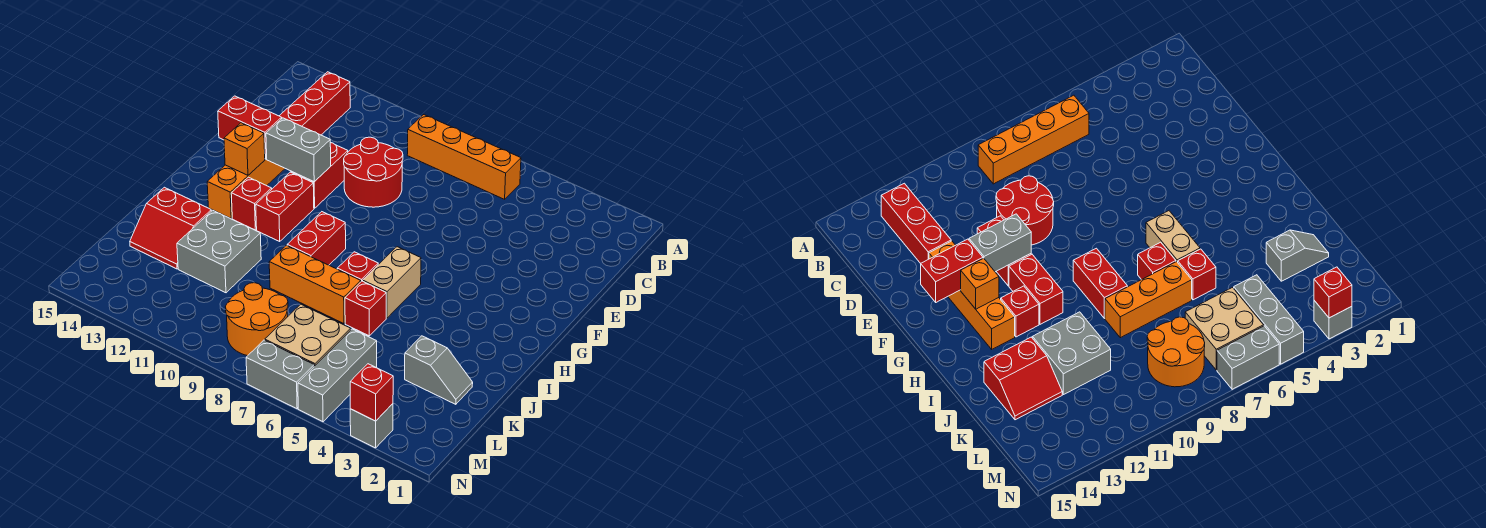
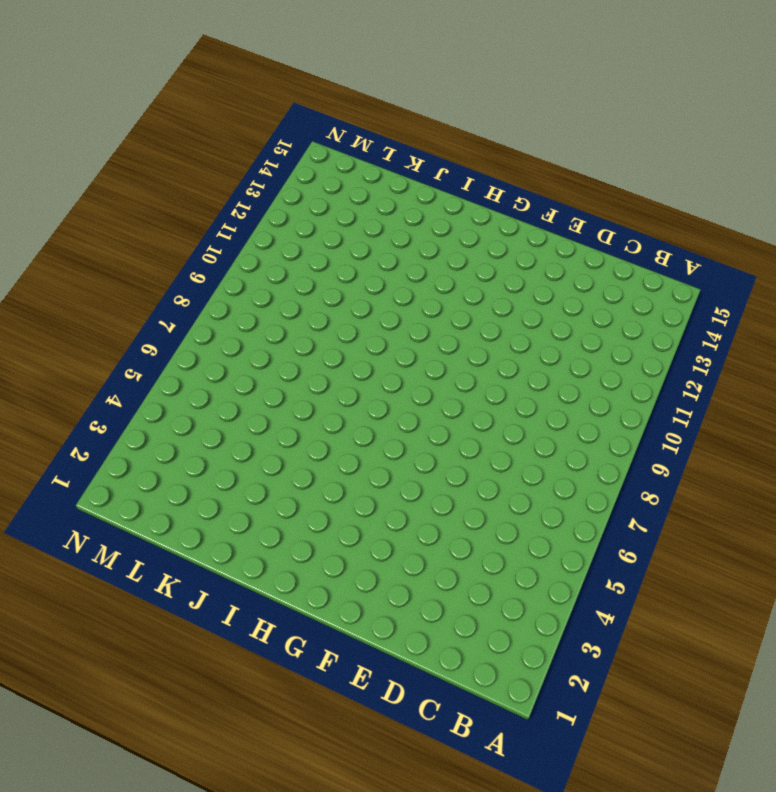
none -> orange brick B6:B9 level 1
none -> red brick B13:D13 level 1
none -> red round brick D9:E10 level 1

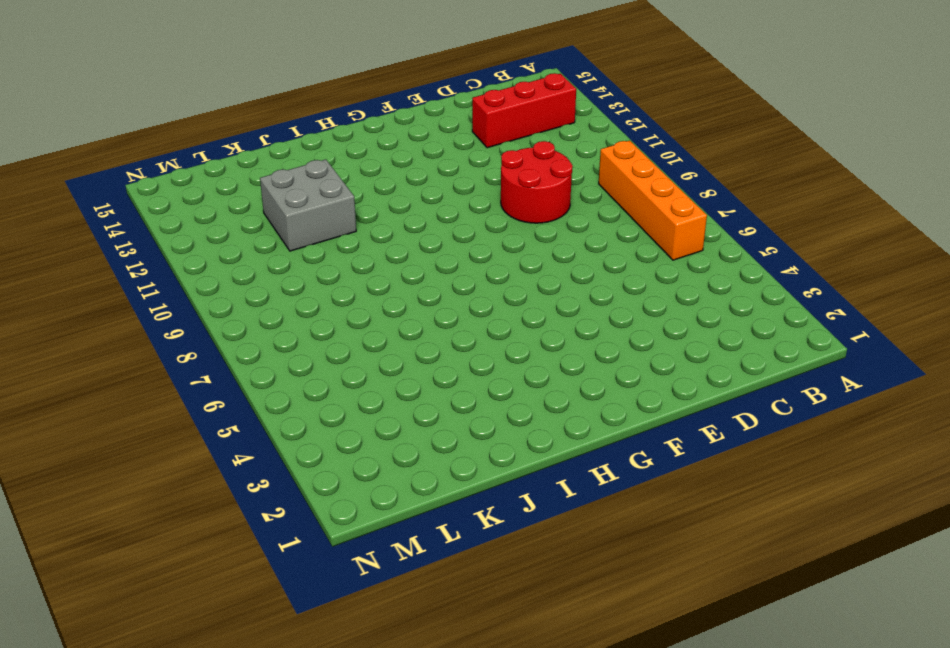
none -> red brick E11:F11 level 1
none -> orange brick E13:H13 level 1
none -> red brick G11:H11 level 1

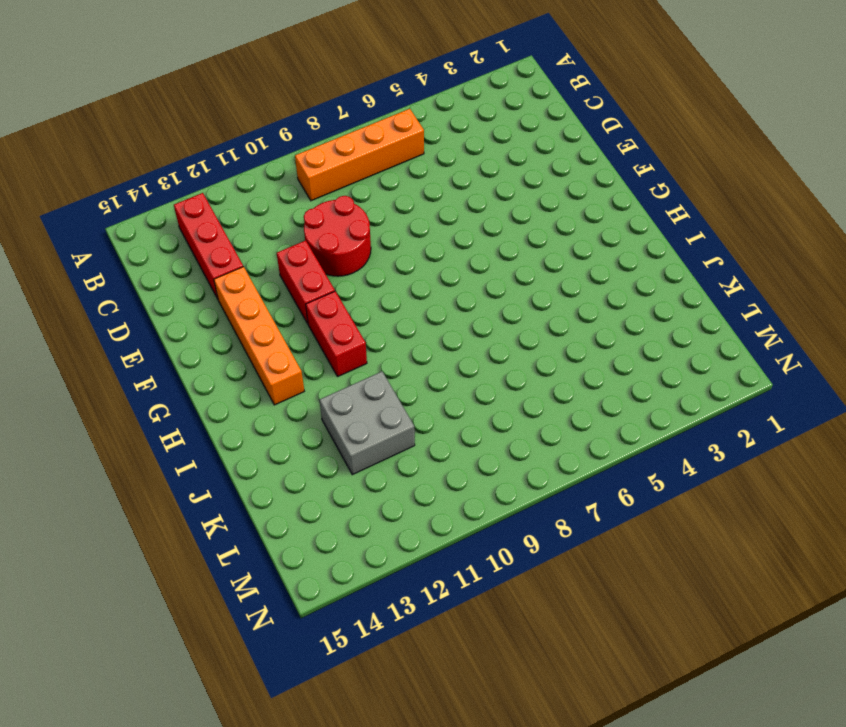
none -> tan brick H6:I6 level 1
none -> red brick H9:I9 level 1
none -> red brick H12 level 1

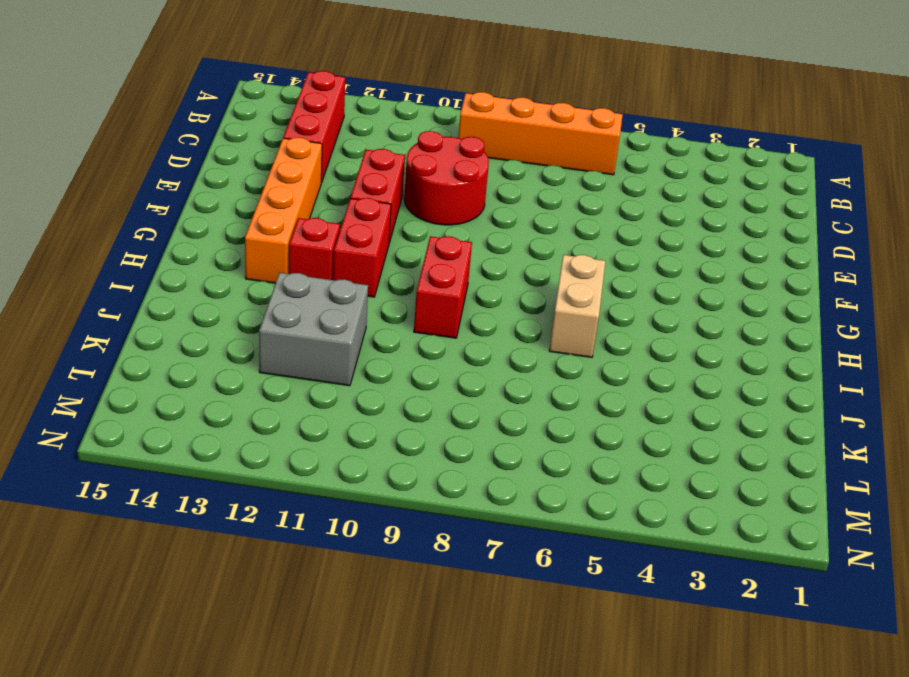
none -> red brick I7 level 1
none -> red brick J6 level 1
none -> orange brick J7:J9 level 1

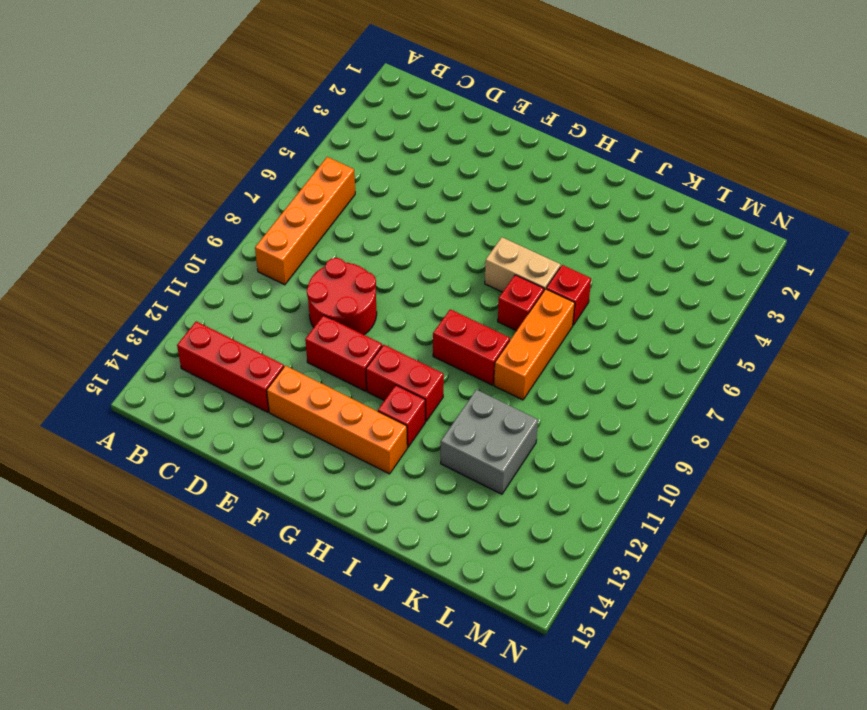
none -> red slope J13:K14 level 1 top J
none -> grey slope K2:K3 level 1 top 3
none -> grey brick L5:N5 level 1

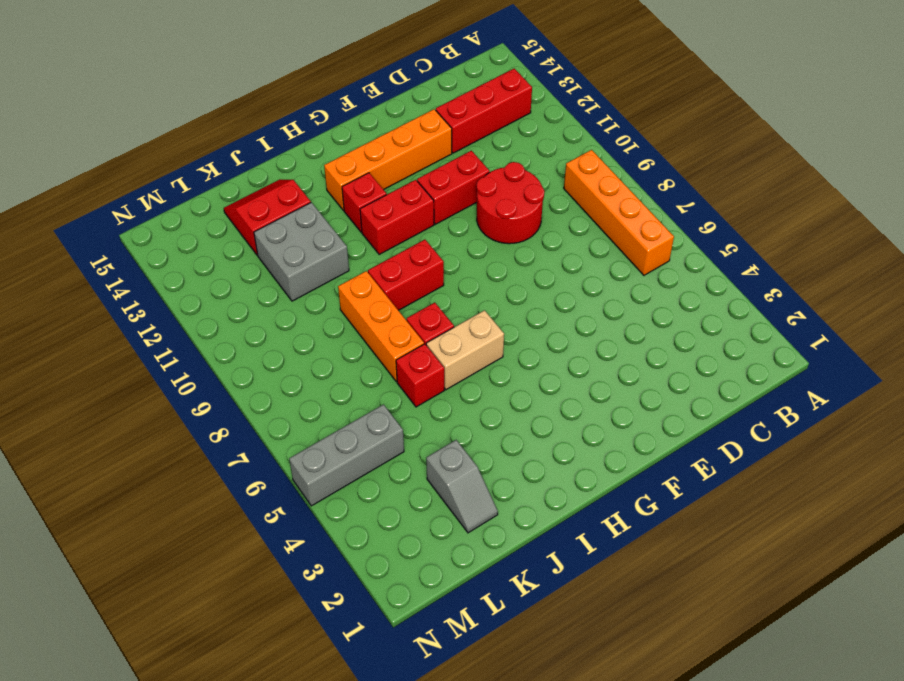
red slope J13:K14 level 1 top 13 -> red slope J13:K14 level 1 top J
none -> tan brick L6:M7 level 1
none -> orange round brick L8:M9 level 1
none -> grey brick N3 level 1

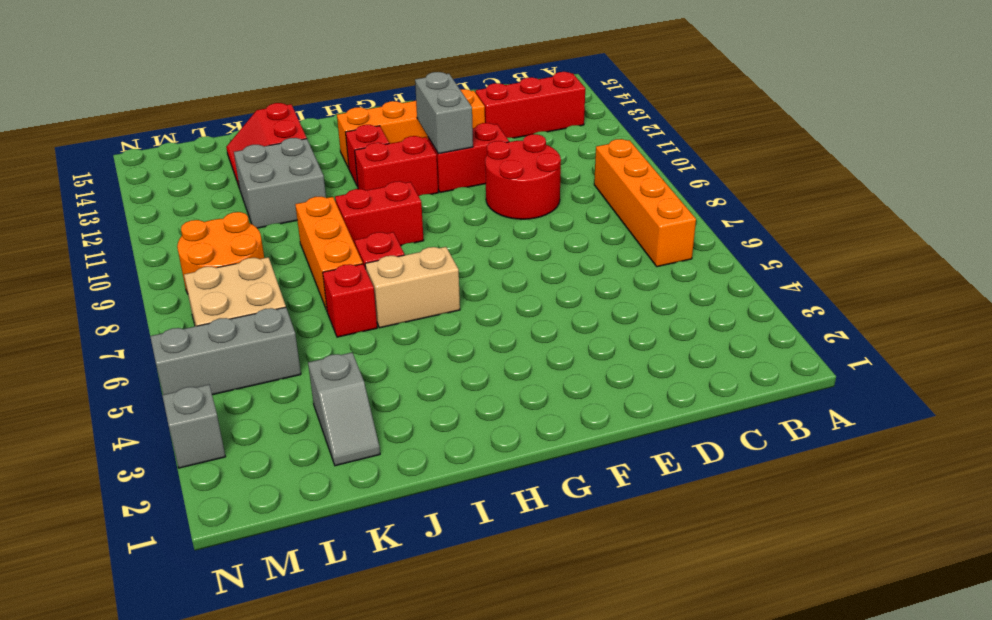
none -> grey brick N6:N7 level 1
none -> red brick F13:F14 level 2
none -> orange brick G13 level 2

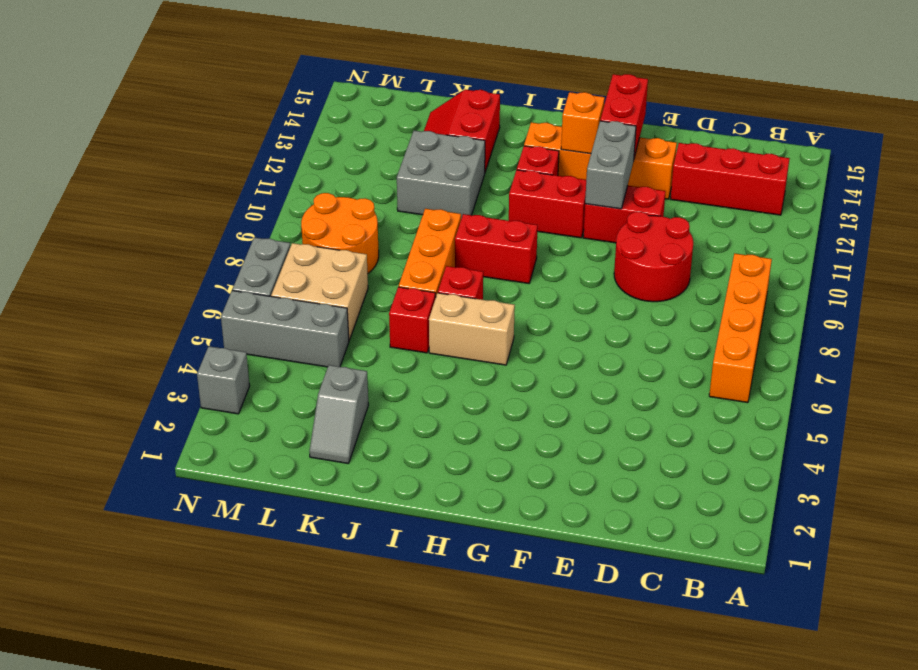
none -> red brick N3 level 2

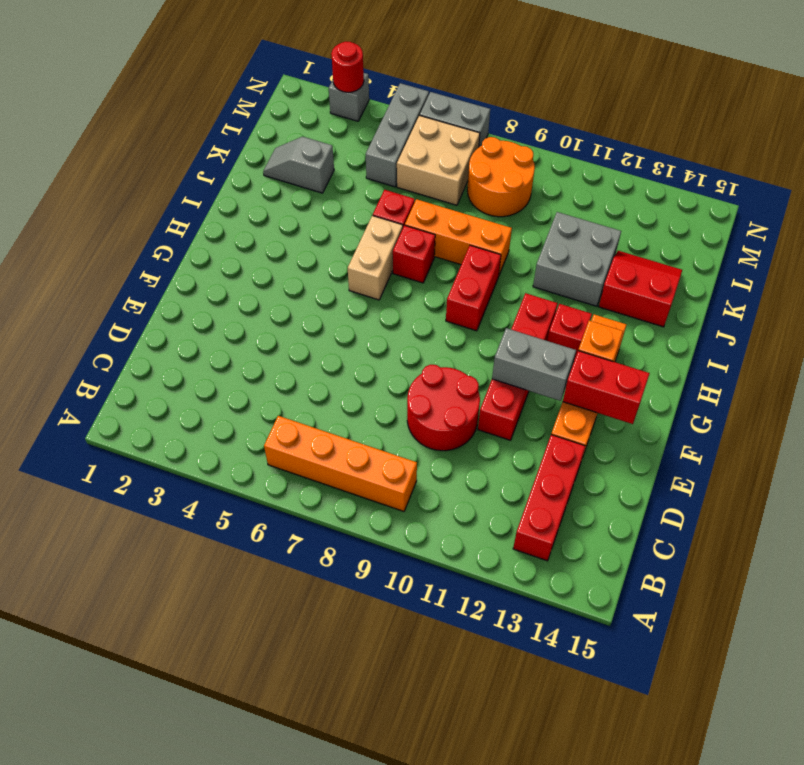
red round brick N3 level 2 -> red brick N3 level 2

